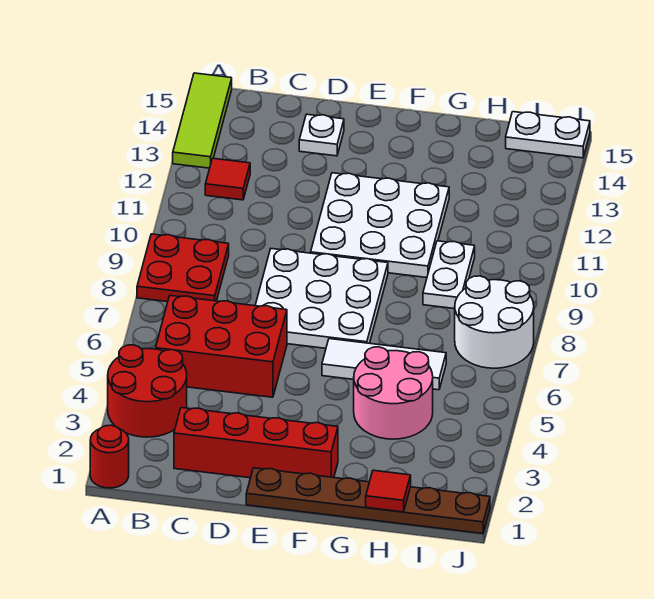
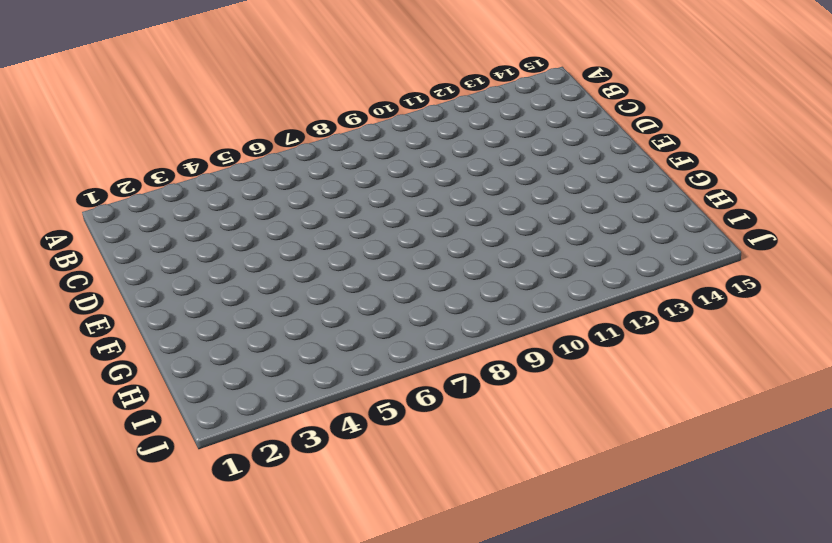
none -> red round brick A1 level 1
none -> red round brick A3:B4 level 1
none -> red plate A8:B9 level 1

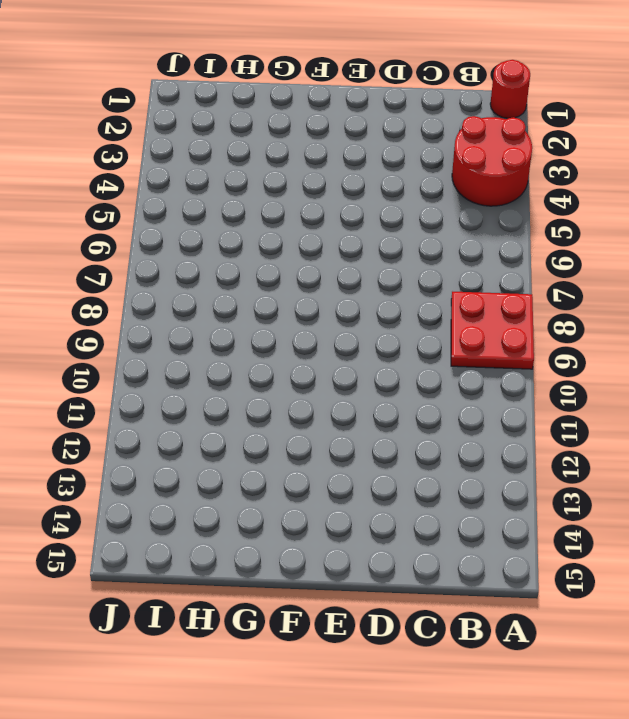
none -> lime tile A13:A15 level 1
none -> red brick B5:D6 level 1
none -> red tile B12 level 1

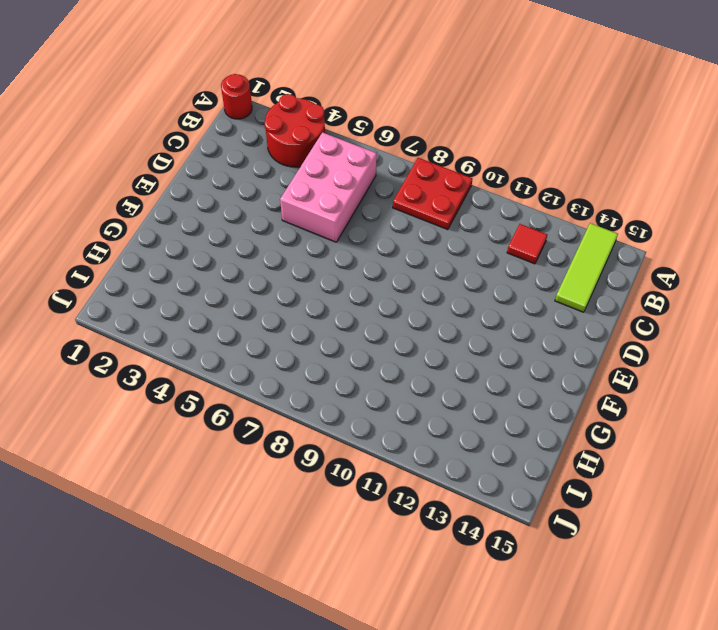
lime tile A14:C14 level 1 -> lime tile A13:A15 level 1
pink brick B5:D6 level 1 -> red brick B5:D6 level 1
none -> red brick C2:F2 level 1
none -> white plate D7:F9 level 1
none -> white plate D14 level 1

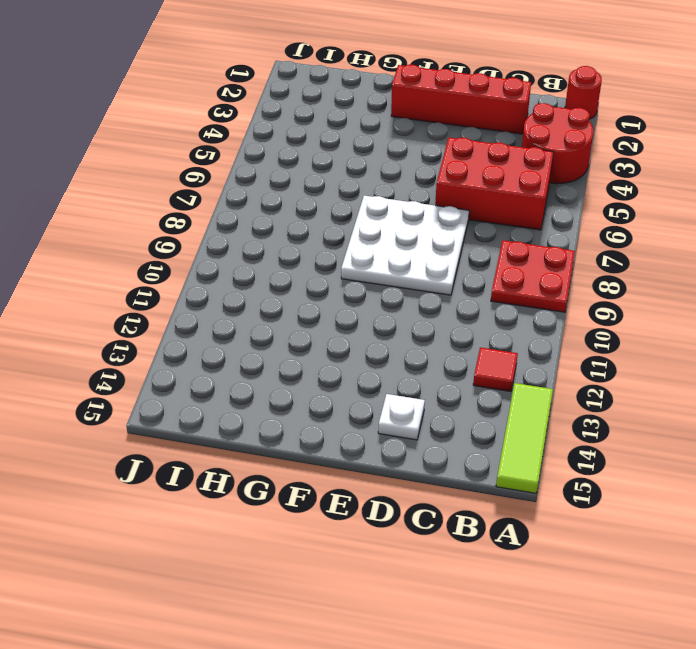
none -> brown plate E1:J1 level 1
none -> white plate E10:G12 level 1
none -> white tile F6:H6 level 1

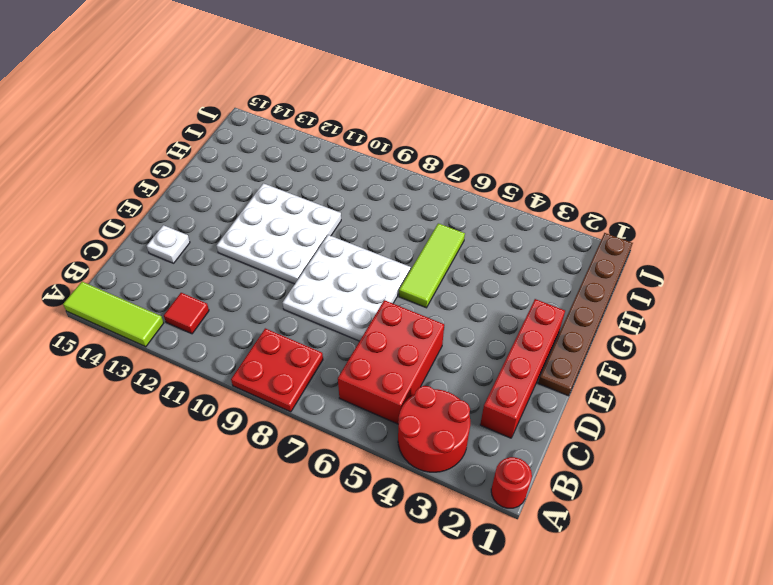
lime tile F6:H6 level 1 -> white tile F6:H6 level 1
none -> pink round brick G4:H5 level 1
none -> white plate H9:H10 level 1
none -> white round brick I7:J8 level 1

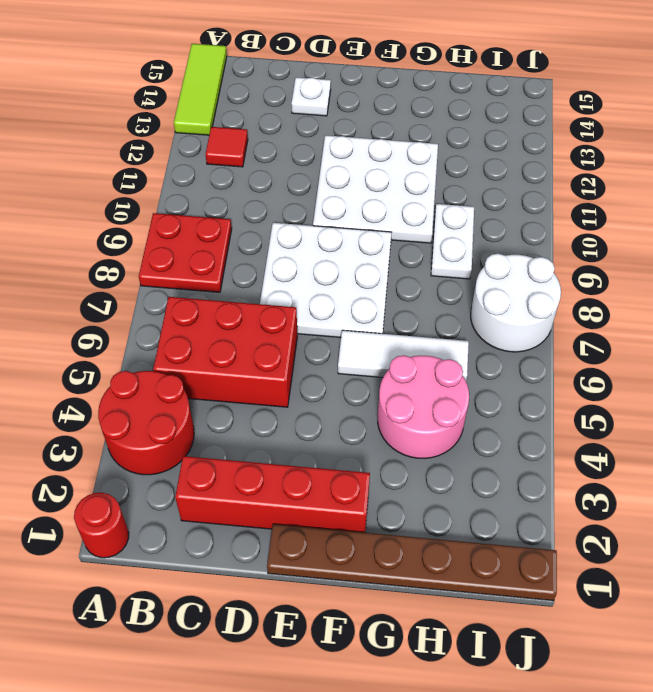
none -> white plate I15:J15 level 1
none -> red tile H1 level 2

